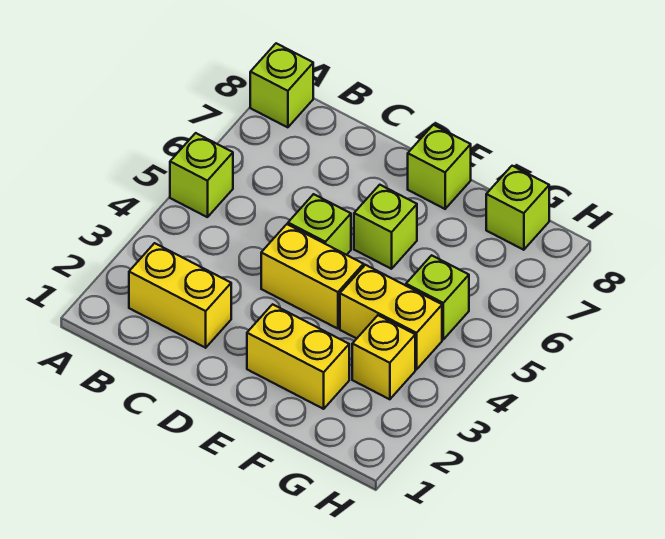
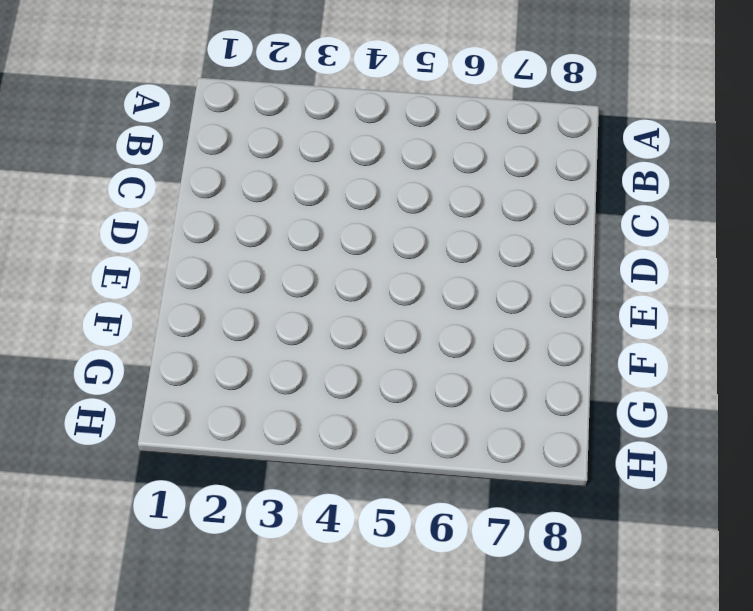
none -> lime brick A5 level 1
none -> lime brick A8 level 1
none -> yellow brick B2:C2 level 1

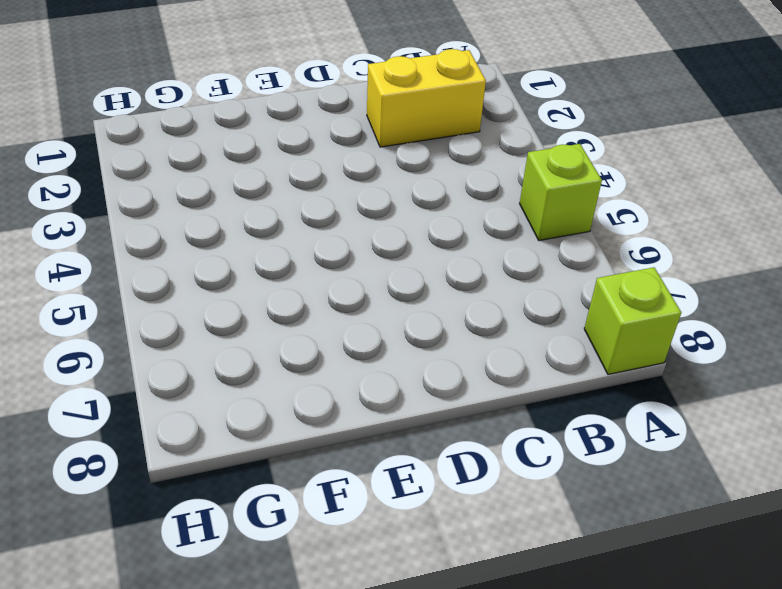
none -> yellow brick D4:E4 level 1
none -> lime brick D5 level 1
none -> yellow brick E2:F2 level 1

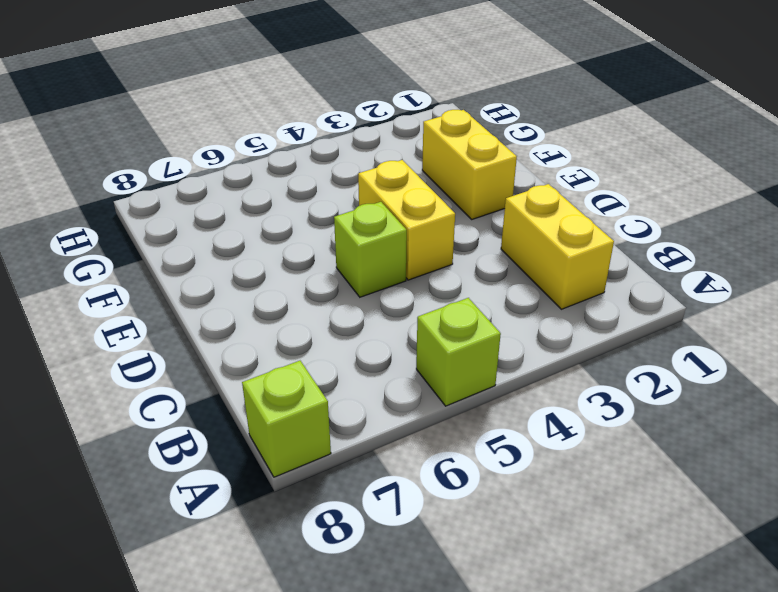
none -> lime brick E6 level 1
none -> lime brick E8 level 1
none -> yellow brick F4:G4 level 1

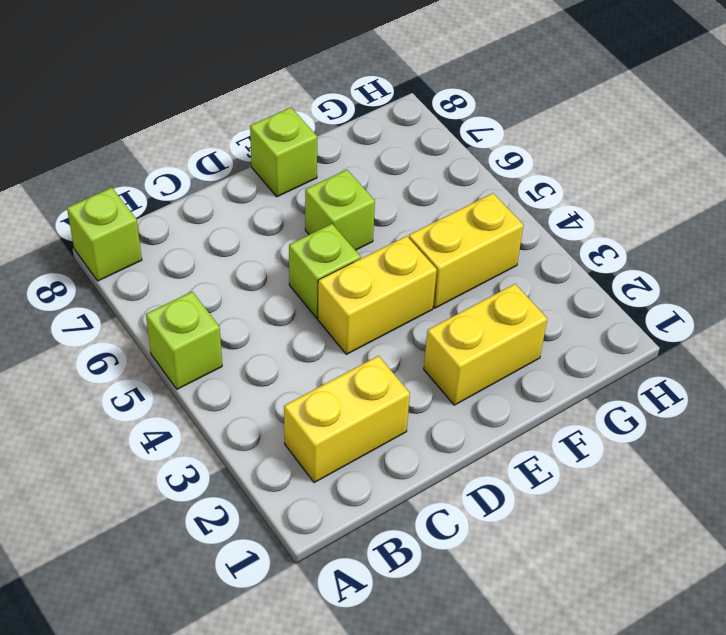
none -> yellow brick G3 level 1
none -> lime brick G5 level 1
none -> lime brick G8 level 1

